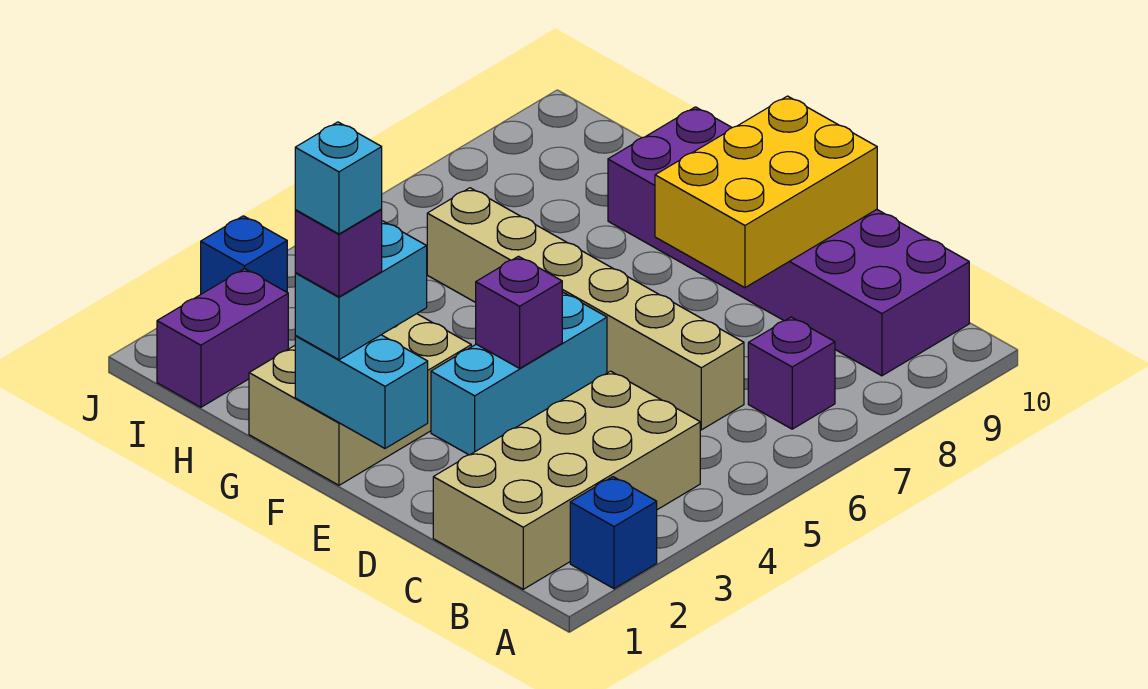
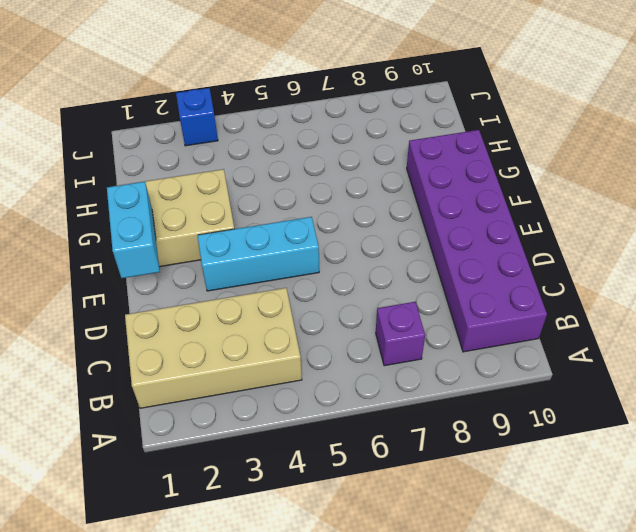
none -> blue brick A2 level 1
none -> tan brick C6:H6 level 1
none -> purple brick I1:I2 level 1

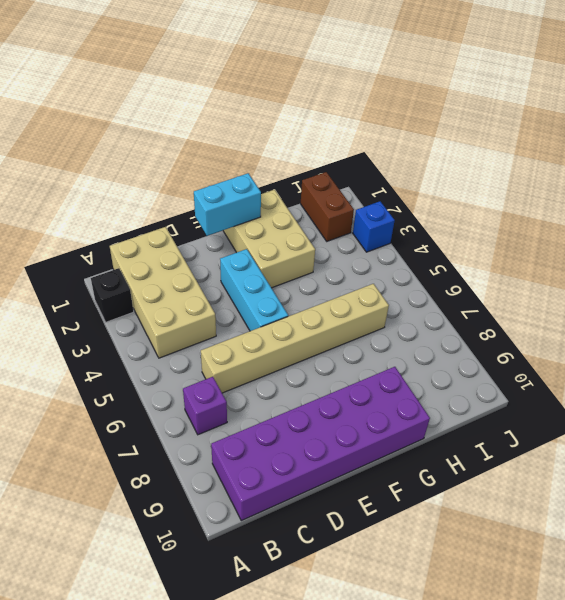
black brick A2 level 1 -> blue brick A2 level 1
brown brick I1:I2 level 1 -> purple brick I1:I2 level 1
none -> yellow brick D8:E10 level 2
none -> purple brick E4 level 2
none -> cyan brick F1:F2 level 3

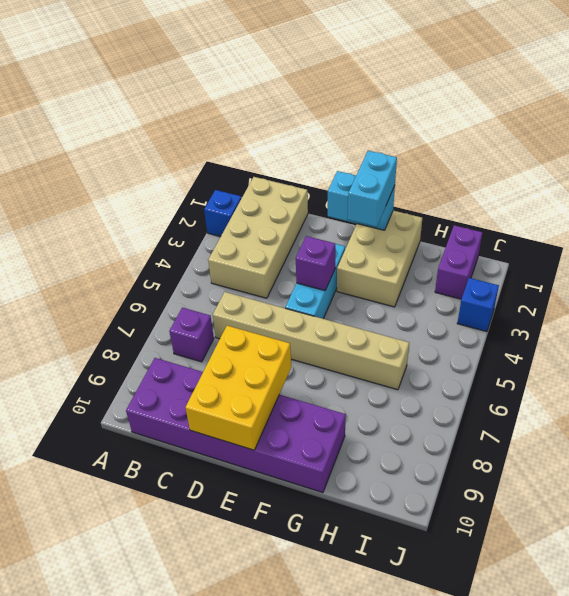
none -> purple brick F1 level 4
none -> cyan brick F1 level 5

